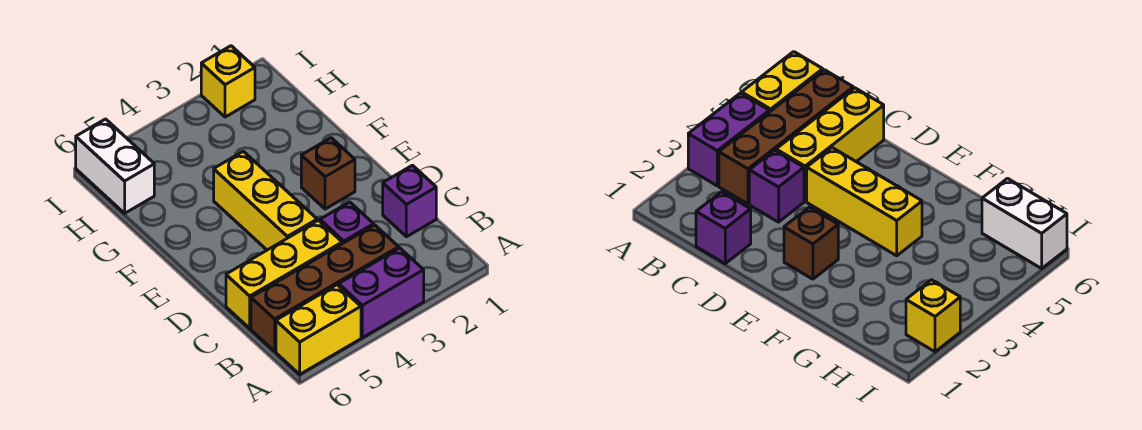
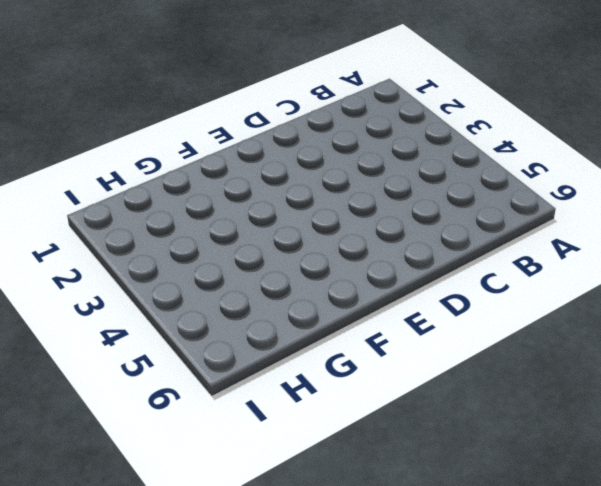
none -> purple brick A3:A4 level 1
none -> yellow brick A5:A6 level 1

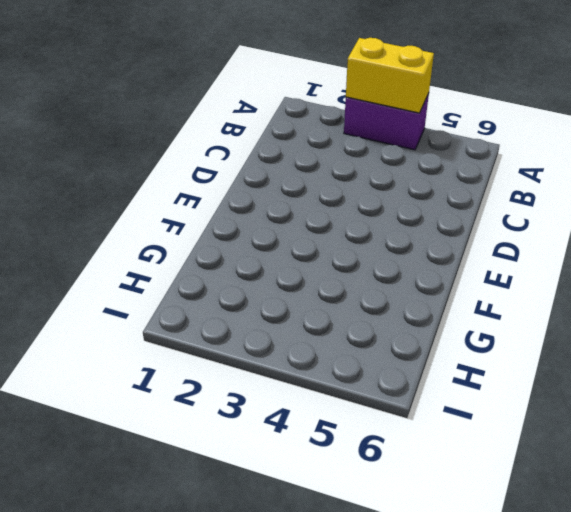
yellow brick A3:A4 level 2 -> yellow brick A5:A6 level 1
none -> brown brick B3:B6 level 1
none -> purple brick C1 level 1

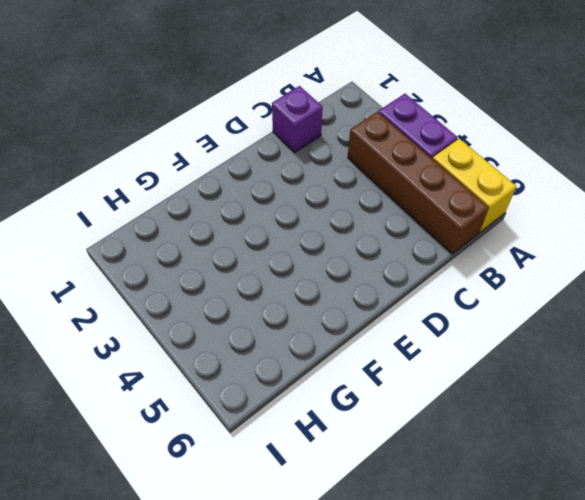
none -> purple brick C3 level 1
none -> yellow brick C4:C6 level 1

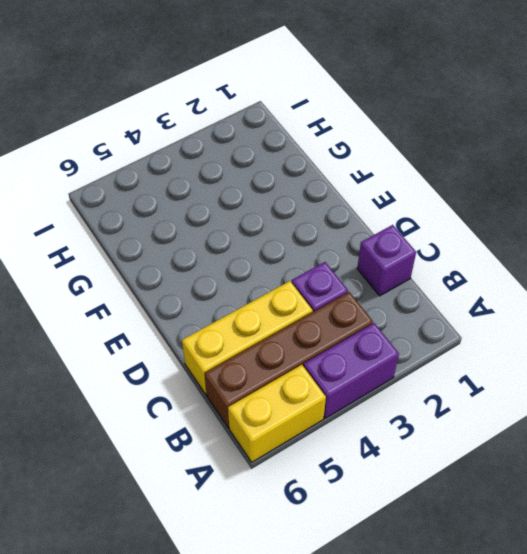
none -> yellow brick D4:F4 level 1
none -> brown brick E2 level 1

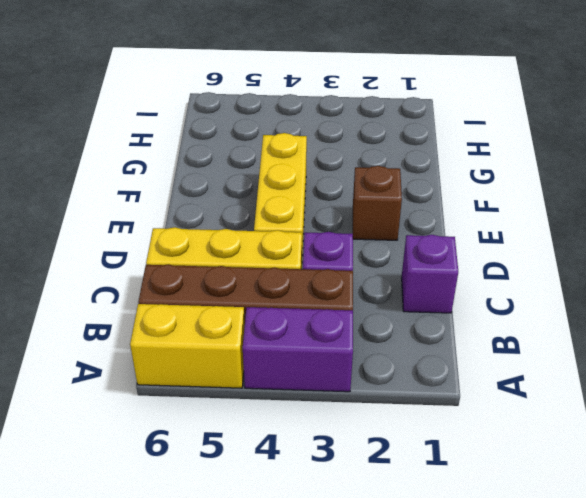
none -> white brick H6:I6 level 1
none -> yellow brick I2 level 1

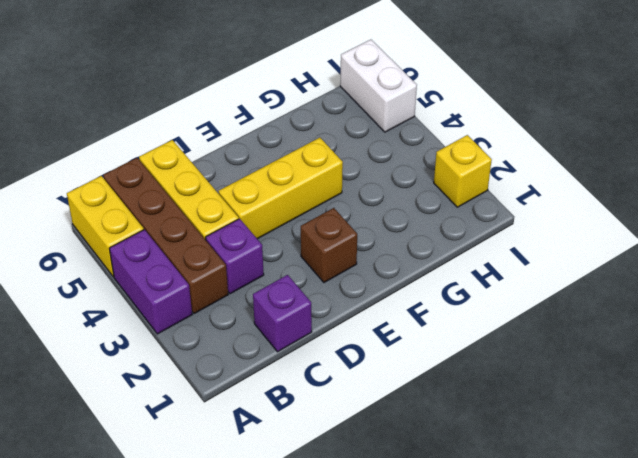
white brick I5:I6 level 1 -> white brick H6:I6 level 1

